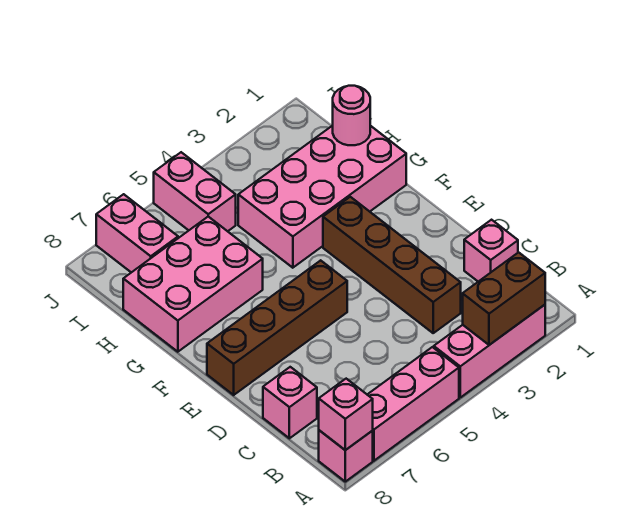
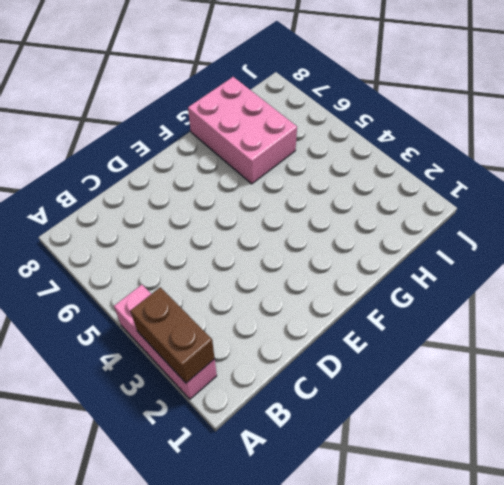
none -> pink brick A5:A7 level 1
none -> pink brick A8 level 1
none -> pink brick C1 level 1

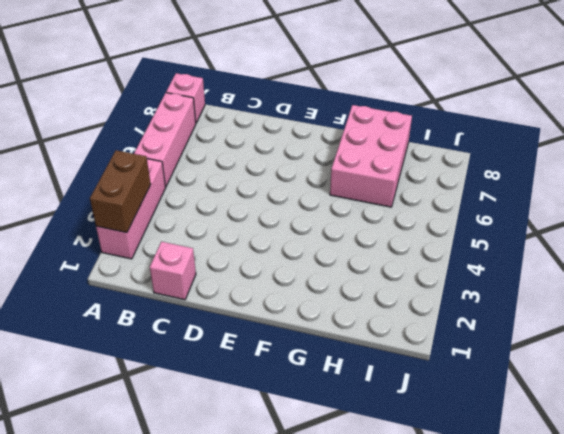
none -> brown brick C3:F3 level 1
none -> pink brick C8 level 1
none -> brown brick E5:E8 level 1

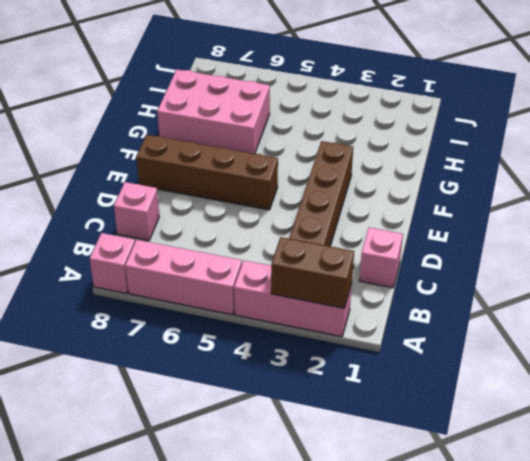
none -> pink brick G1:H4 level 1
none -> pink brick I5:J5 level 1
none -> pink brick I7:J7 level 1

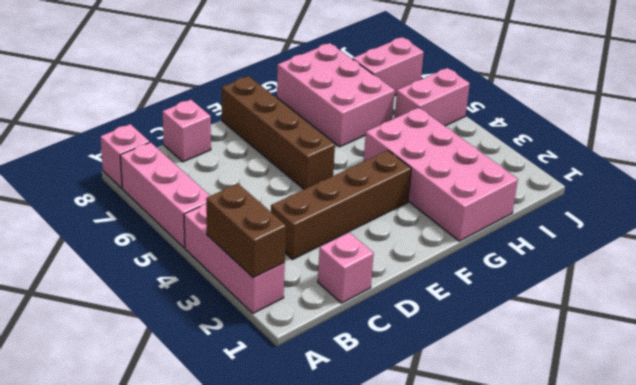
none -> pink brick A8 level 2
none -> pink round brick H1 level 2

